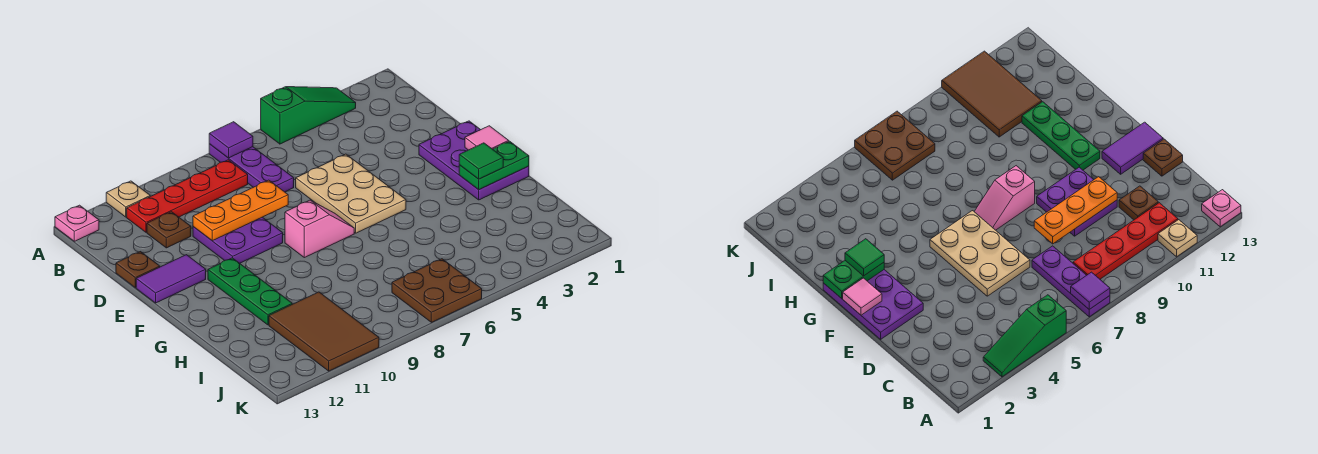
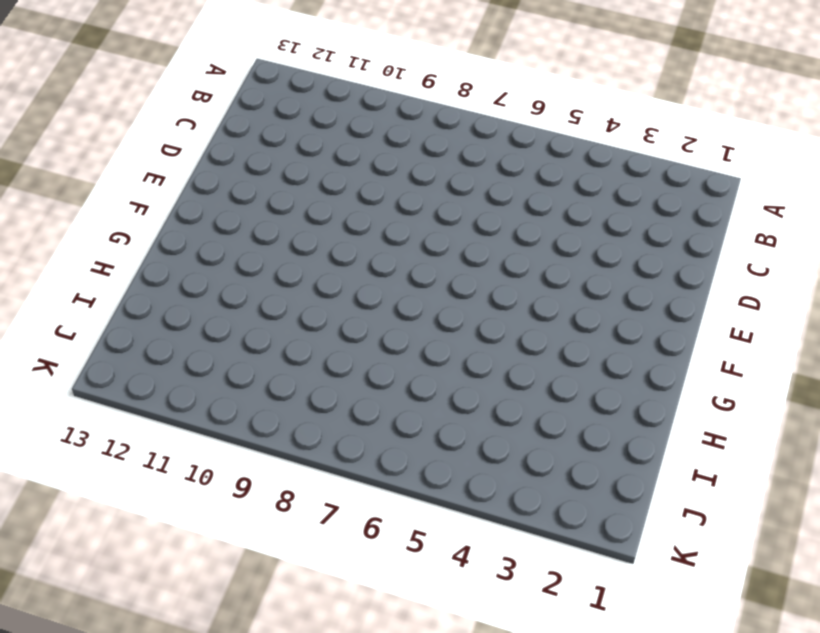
none -> green slope A3:A5 level 1 top 5
none -> purple plate A7:C7 level 1
none -> tan plate A11 level 1

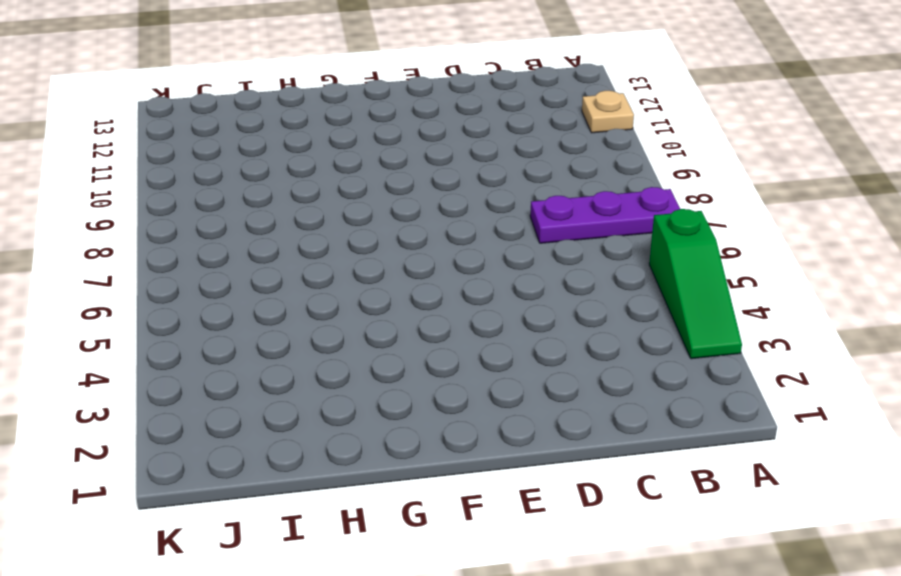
none -> pink plate A13 level 1
none -> red plate B8:B11 level 1
none -> brown plate C11 level 1

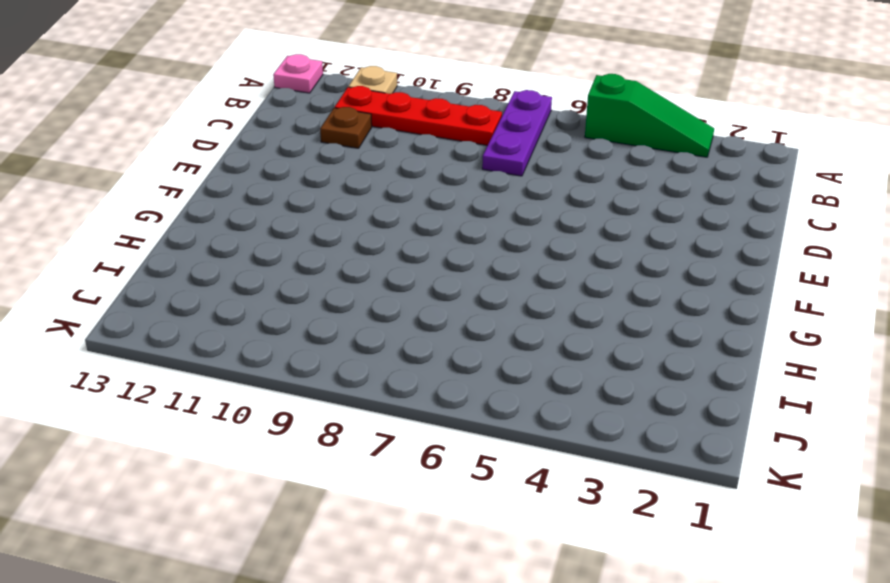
none -> tan plate D5:F6 level 1
none -> purple plate D9:E10 level 1
none -> brown plate D13 level 1

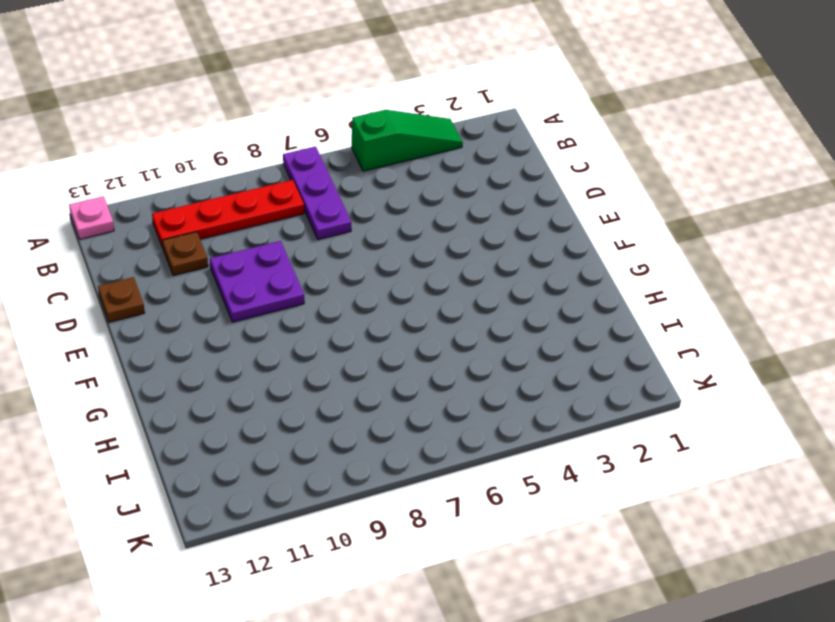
none -> tan plate A11 level 1
none -> tan plate D5:F6 level 1
none -> purple plate E1:G2 level 1

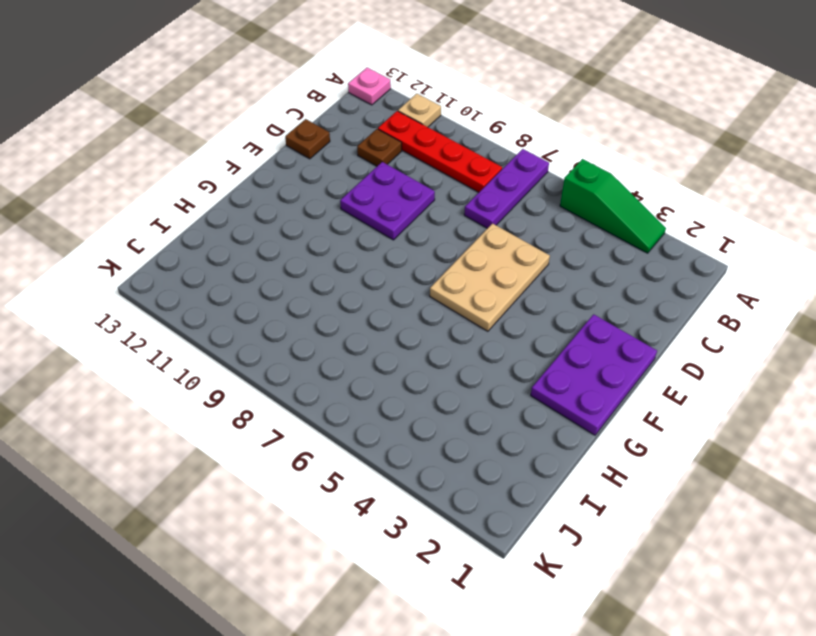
none -> purple tile E12:E13 level 1
none -> pink slope F7:F8 level 1 top 8
none -> green plate F11:H11 level 1

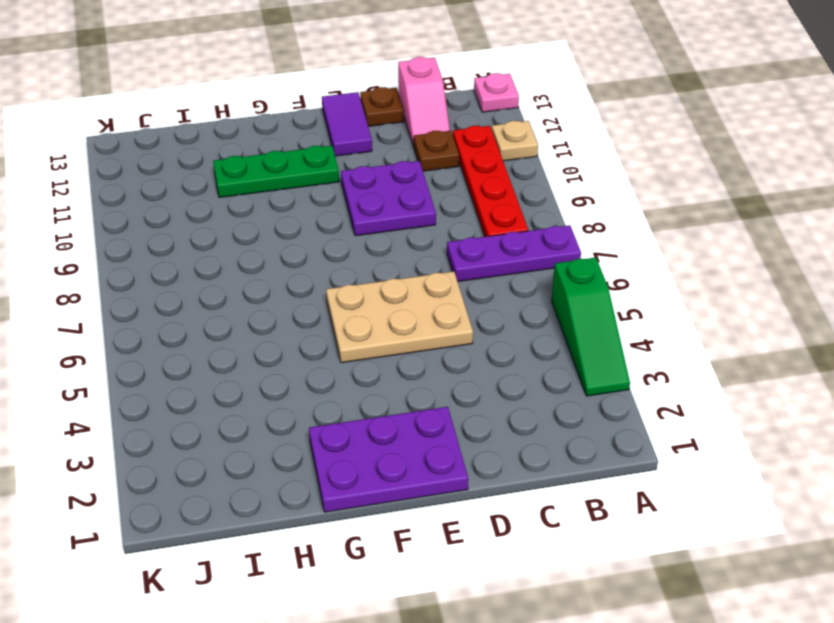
pink slope C12:C13 level 1 top 13 -> pink slope F7:F8 level 1 top 8
none -> brown tile I10:K11 level 1
none -> brown plate J6:K7 level 1
none -> purple tile A7 level 2

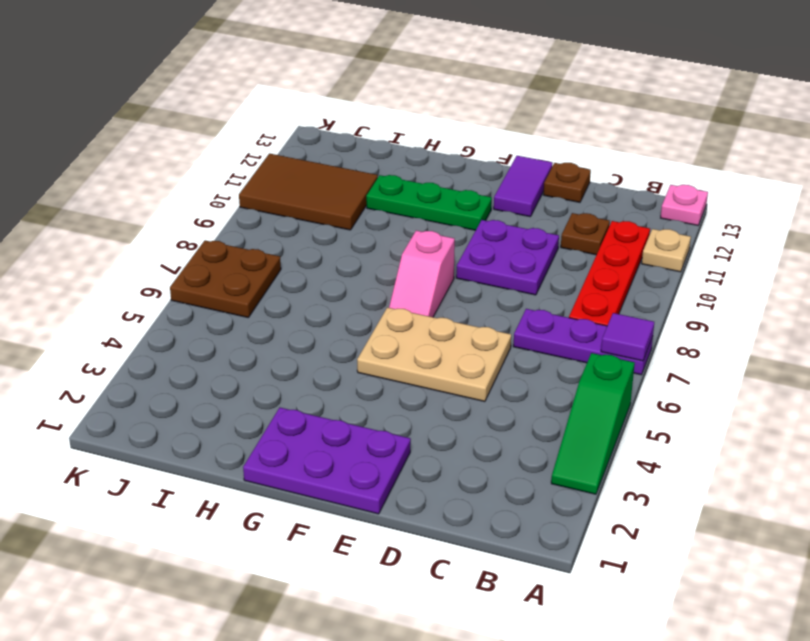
none -> orange plate D8:D10 level 2
none -> pink tile F1 level 2
none -> green plate G1:G2 level 2

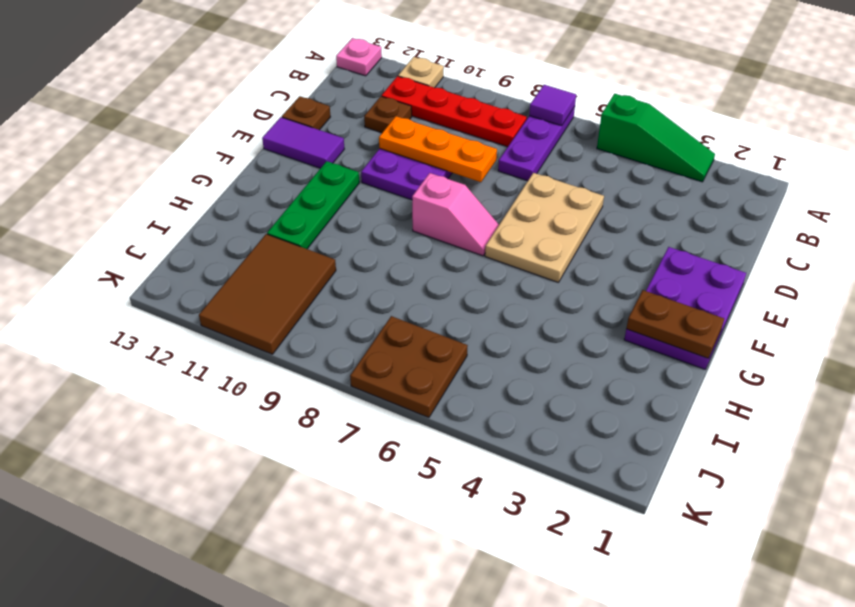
brown plate G1:G2 level 2 -> green plate G1:G2 level 2
none -> pink tile F1 level 2
none -> green tile G2 level 3

